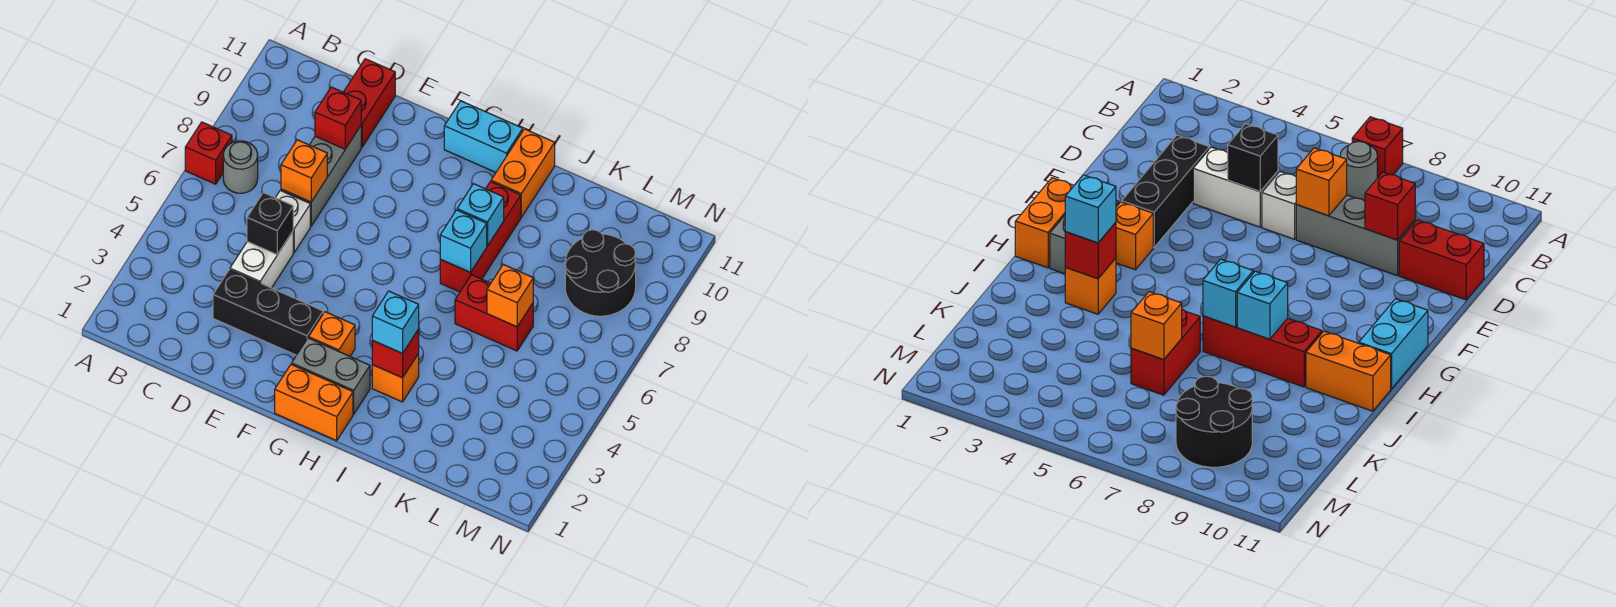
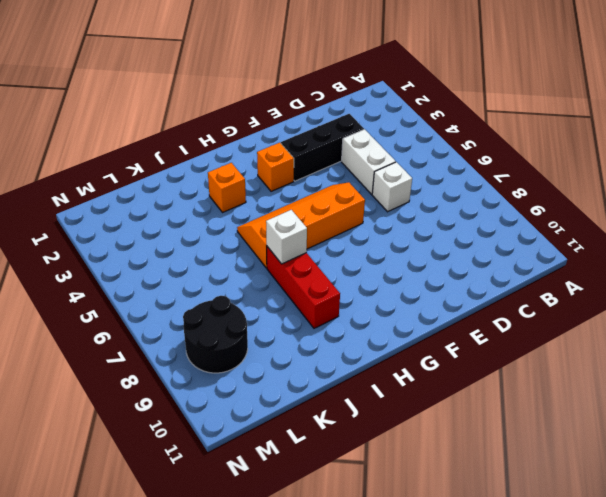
orange slope F5:I6 level 1 top 6 -> none
white brick I7 level 2 -> cyan brick I7 level 2
none -> red brick A7 level 1
none -> grey round brick B7 level 1
none -> grey brick D7:D9 level 1

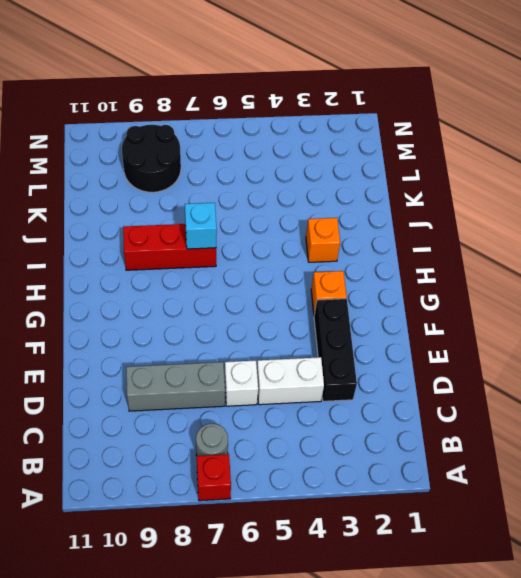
none -> red brick D10:D11 level 1
none -> orange brick G1:H1 level 1
none -> grey brick G2:H2 level 1

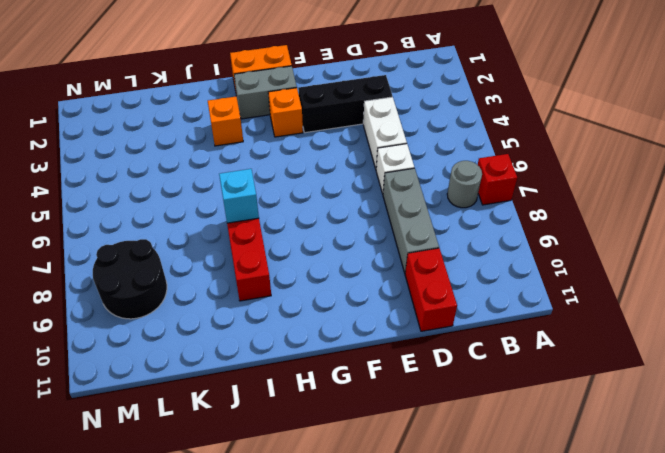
none -> cyan brick G11:H11 level 1
none -> orange brick I10:I11 level 1
none -> red brick J6:K6 level 1

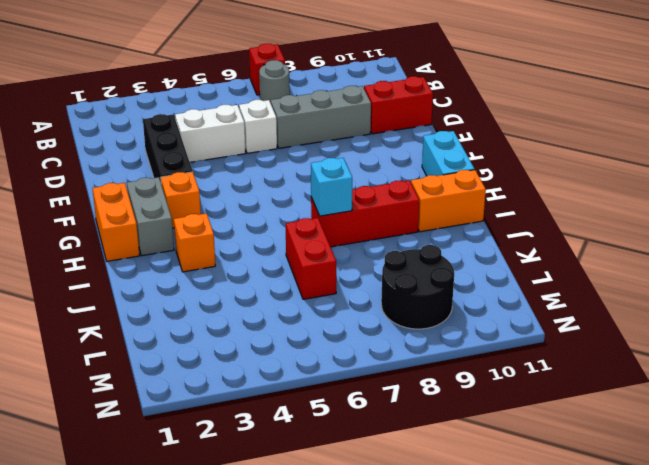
none -> black brick D5 level 2
none -> orange brick D7 level 2
none -> red brick D9 level 2

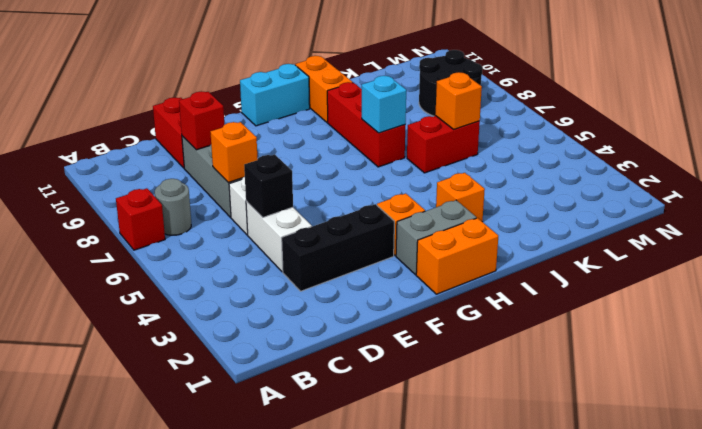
none -> red brick I3 level 2
none -> cyan brick I8 level 2
none -> cyan brick I3 level 3

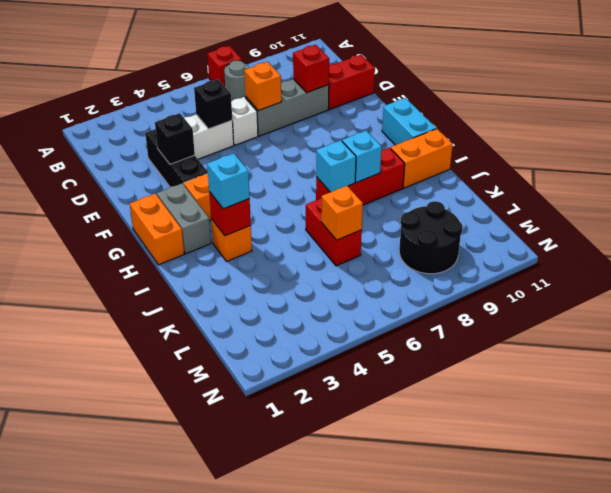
black brick E3 level 2 -> none

